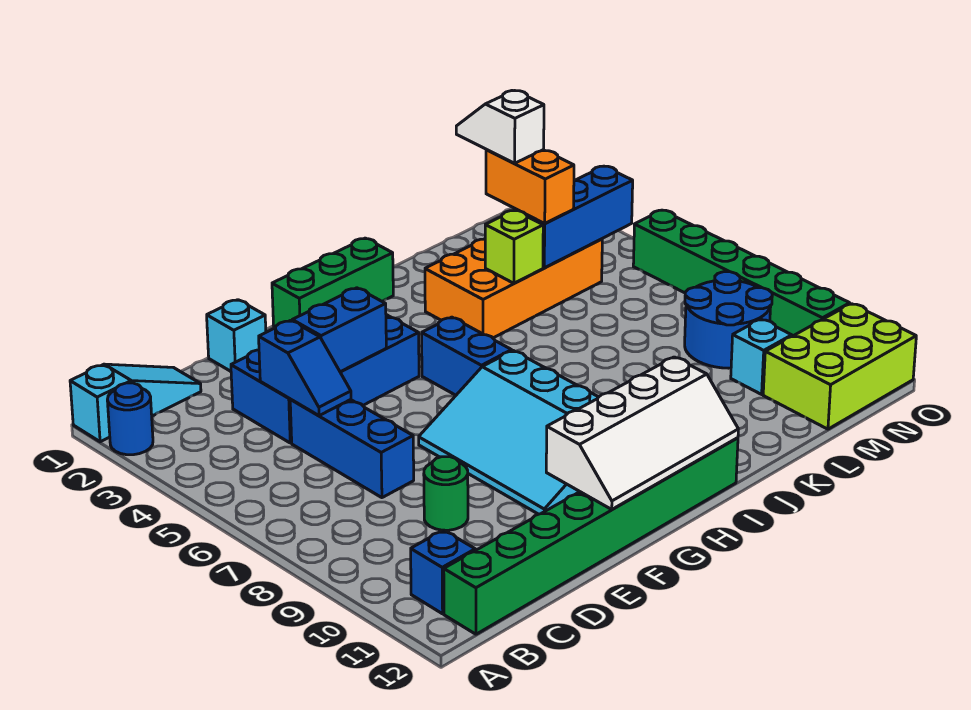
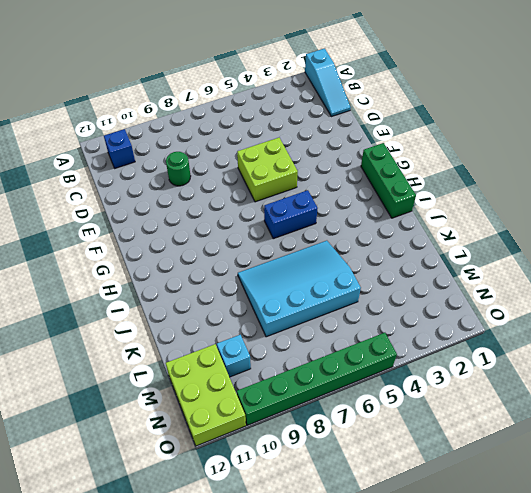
lime brick E5:F6 level 1 -> none
cyan slope J5:L8 level 1 top L -> cyan slope F7:H10 level 1 top H
none -> blue round brick A2 level 1
none -> green brick B12:I12 level 1
none -> blue brick D3:G4 level 1

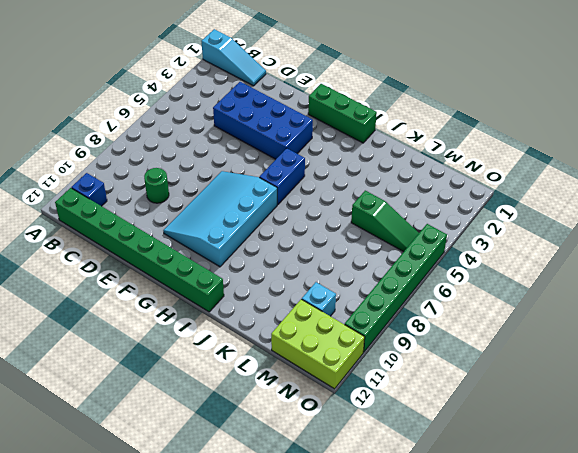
green slope L5:N5 level 1 top L -> none
none -> blue round brick A2 level 1
none -> blue brick D5:D7 level 1
none -> cyan brick E1 level 1

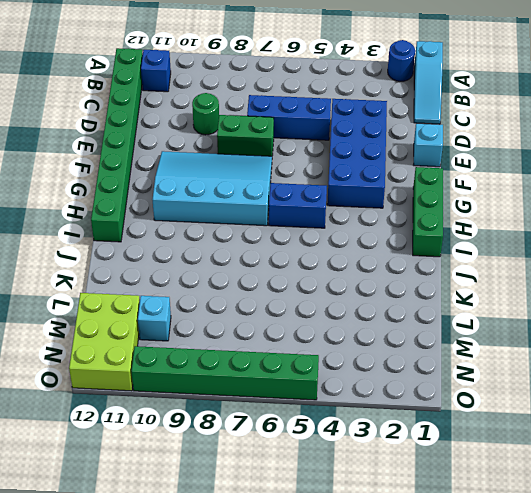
green brick E7:E8 level 1 -> none
none -> orange brick J3:M4 level 1
none -> blue round brick M8:N9 level 1
none -> blue slope D4:D5 level 2 top 4

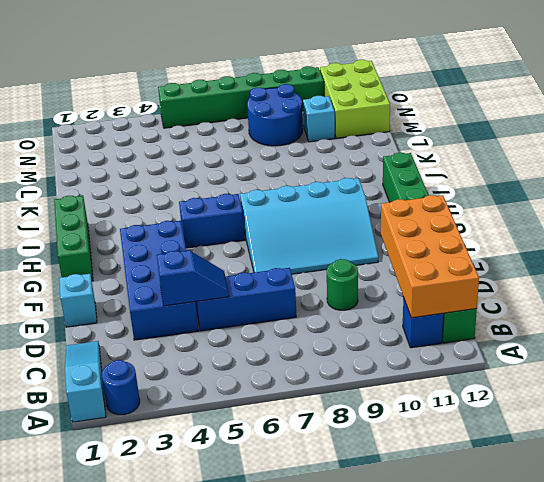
orange brick B11:E12 level 2 -> orange brick J3:M4 level 1
none -> blue brick E4:F4 level 2
none -> white slope F11:I12 level 2 top 11
none -> lime brick K4 level 2

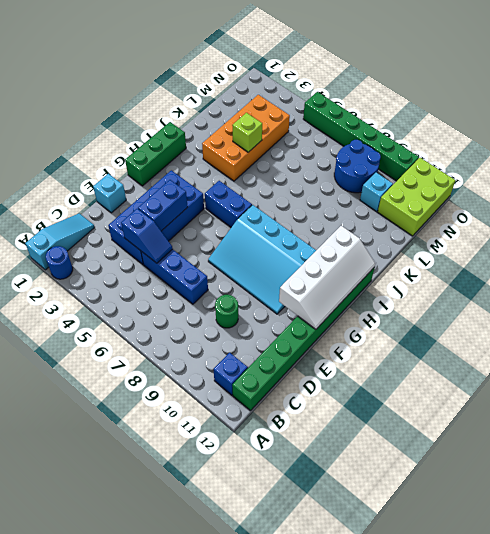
none -> blue brick L4:N4 level 2
none -> orange brick L3:L4 level 3
none -> white slope L2:L3 level 4 top 3

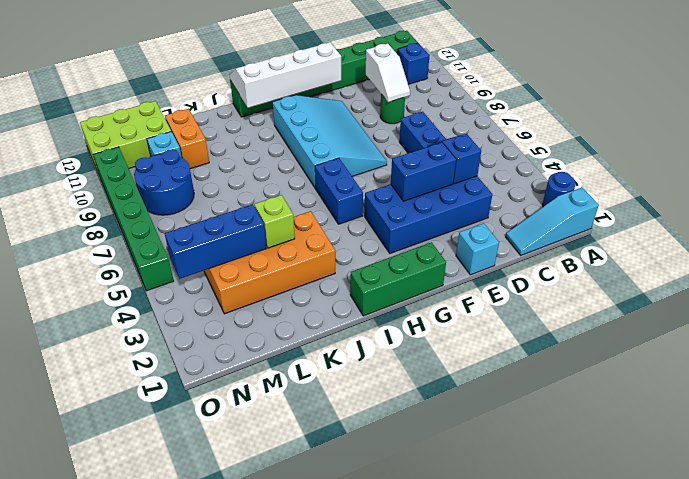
white slope D9:D10 level 2 top 10 -> white slope L2:L3 level 4 top 3
orange brick L10:L11 level 1 -> orange brick L3:L4 level 3

